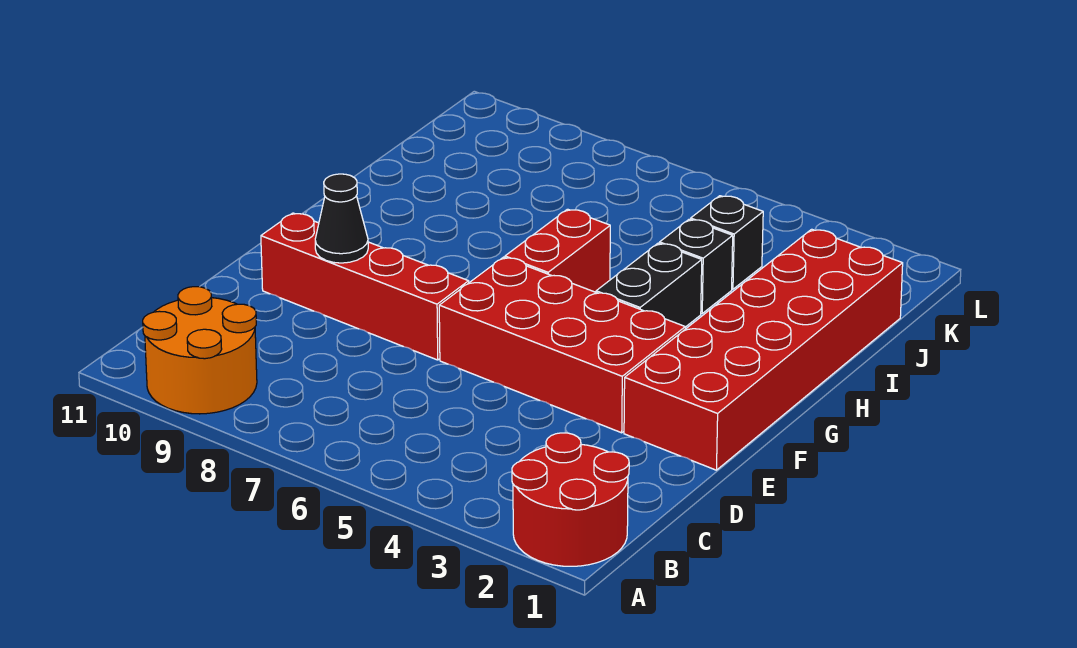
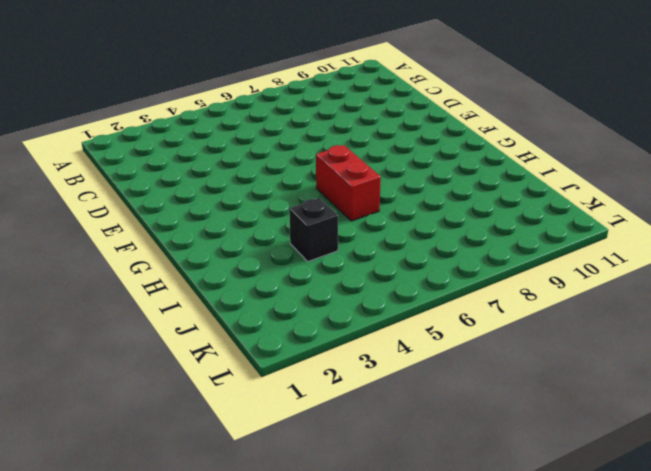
none -> red round brick A1:B2 level 1
none -> orange round brick A9:B10 level 1

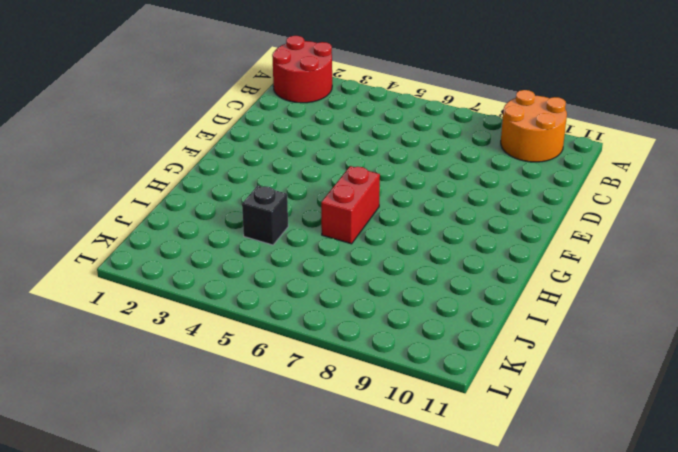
none -> red brick E1:J2 level 1
none -> red brick E3:F6 level 1

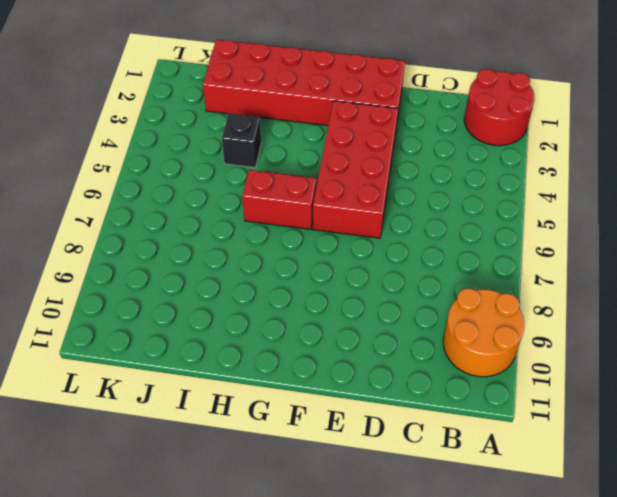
none -> red brick E7:E10 level 1
none -> black brick G4:H4 level 1

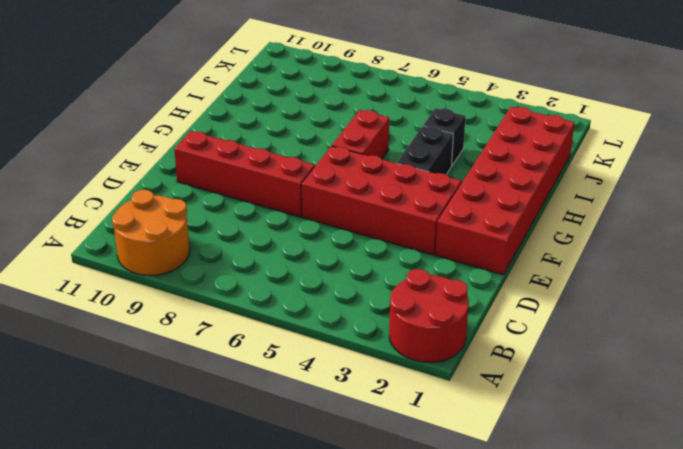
none -> black brick J4 level 1
none -> black cone E9 level 2

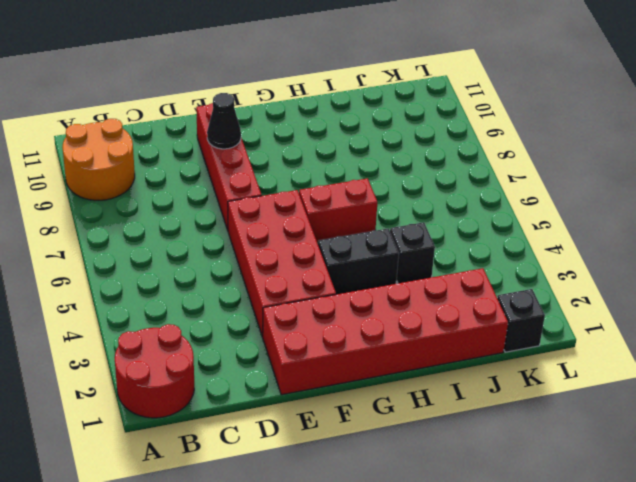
black brick K1 level 1 -> black brick J4 level 1

